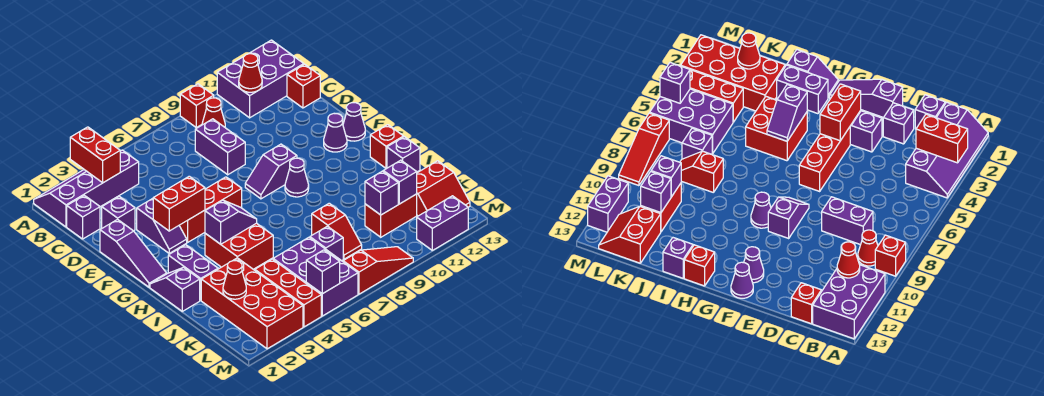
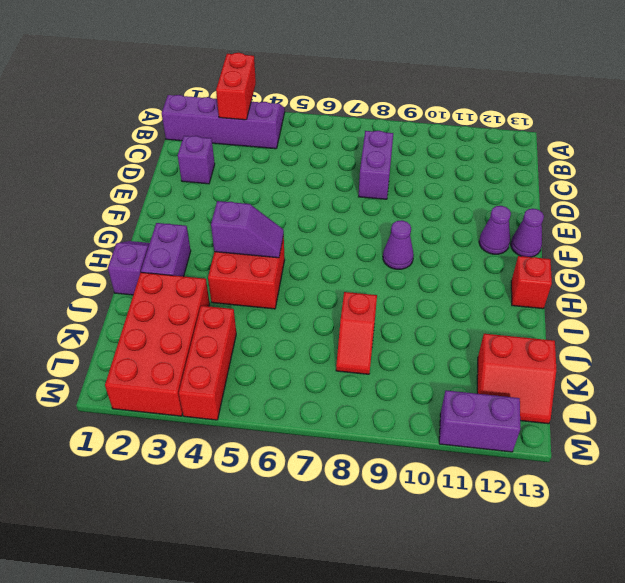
none -> red brick A9 level 1
none -> purple brick A11:B13 level 1
none -> red cone B9 level 1
none -> purple brick C1 level 1

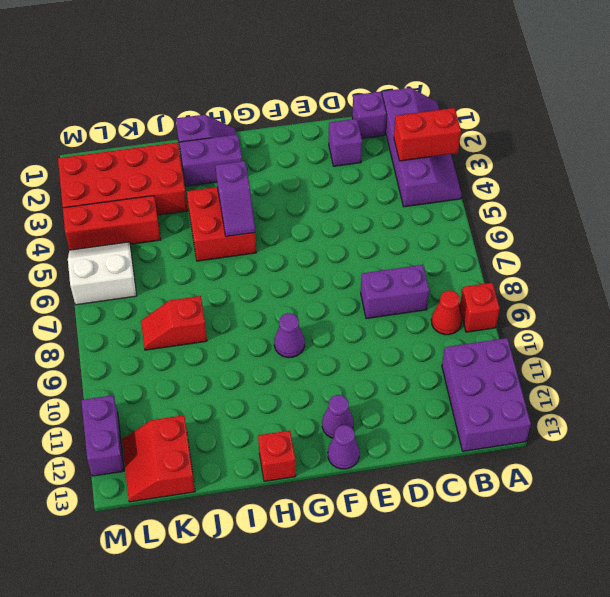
white slope L5:M6 level 1 top 6 -> purple brick K5:M6 level 1
none -> red brick C13 level 1
none -> purple slope E1:G1 level 1 top E
none -> purple slope E3:F3 level 1 top E
none -> red brick F4:F6 level 1

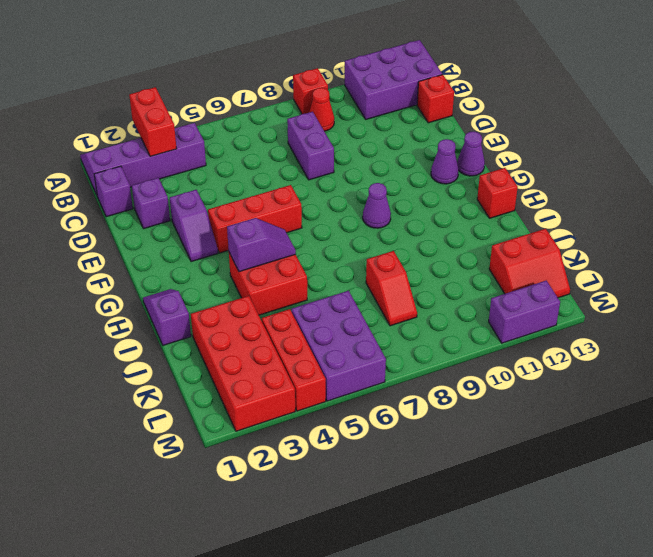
none -> purple slope E1:G1 level 1 top E
none -> purple slope F8:F9 level 1 top 9
none -> purple brick H2:I2 level 1
none -> purple brick I13 level 1

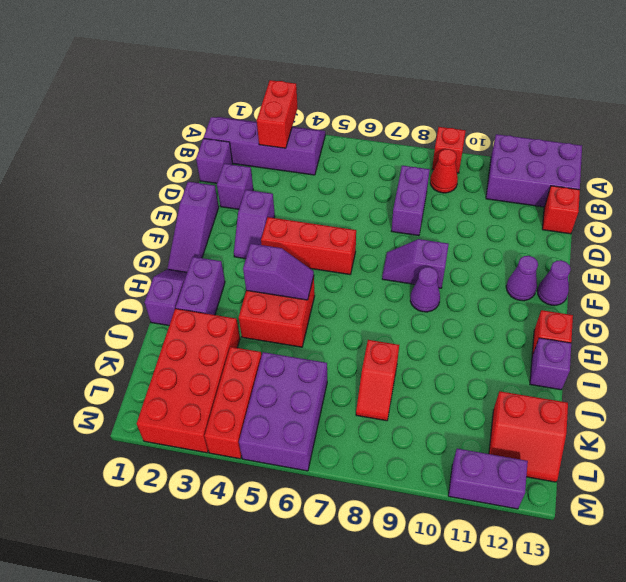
none -> purple brick K7 level 1
none -> red brick K10:K11 level 1
none -> red slope M7:M9 level 1 top 7
none -> red cone B11 level 2

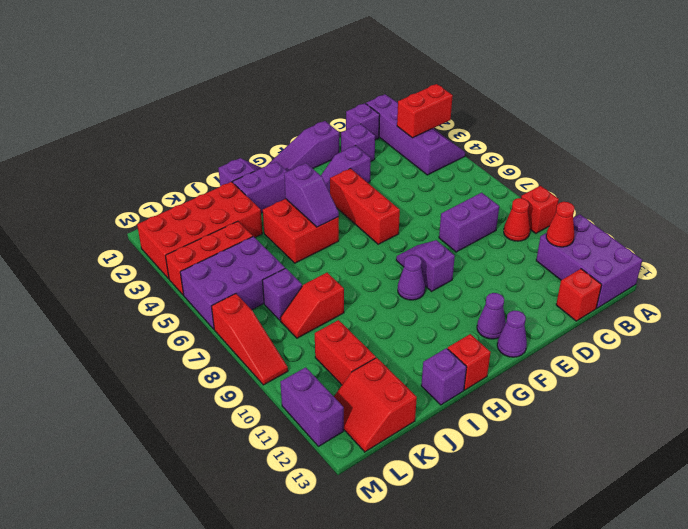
none -> red brick F3:F4 level 2
none -> red cone K2 level 2
none -> purple brick K10 level 2
none -> purple brick K11 level 2

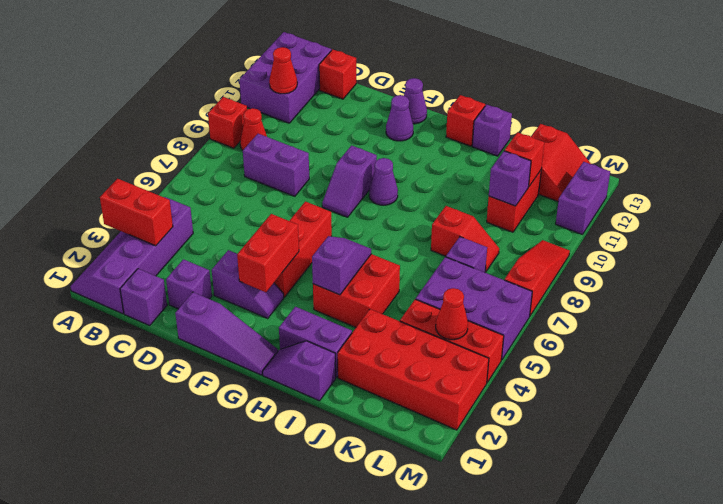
red brick K11 level 2 -> purple brick K11 level 2
red cone L4 level 2 -> red cone K2 level 2
none -> purple brick M5 level 2

